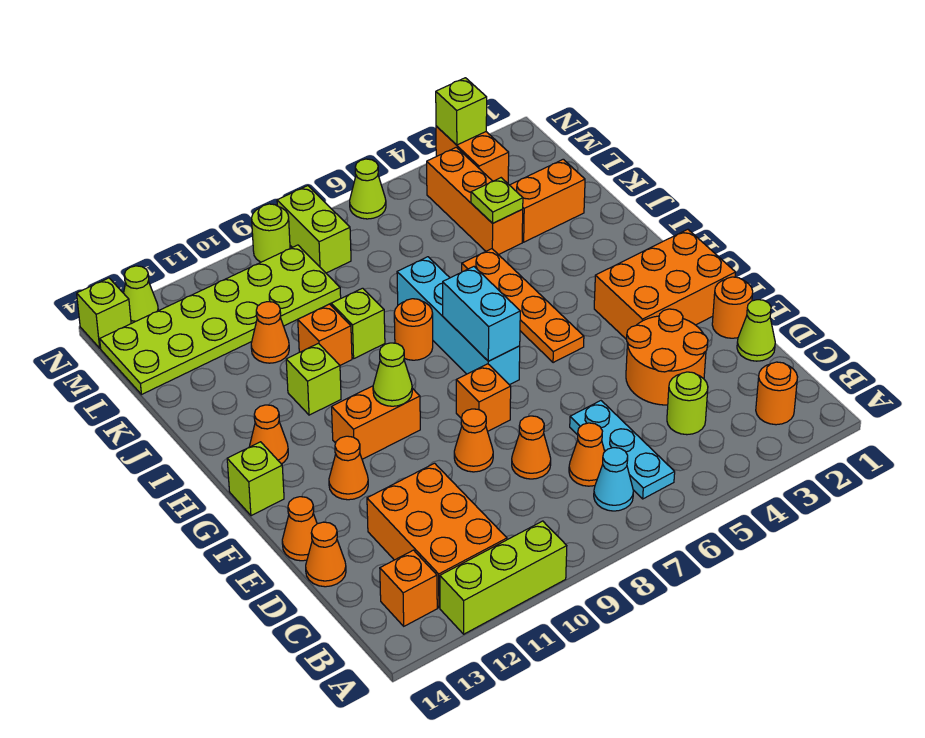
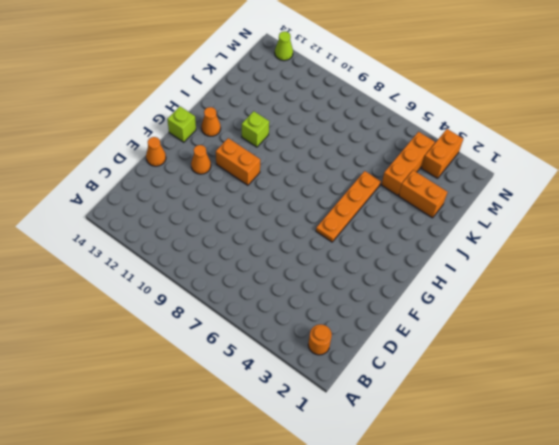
none -> lime brick A10:A12 level 1
none -> cyan plate B6:D6 level 1
none -> cyan cone B7 level 1
none -> orange brick B11:D12 level 1

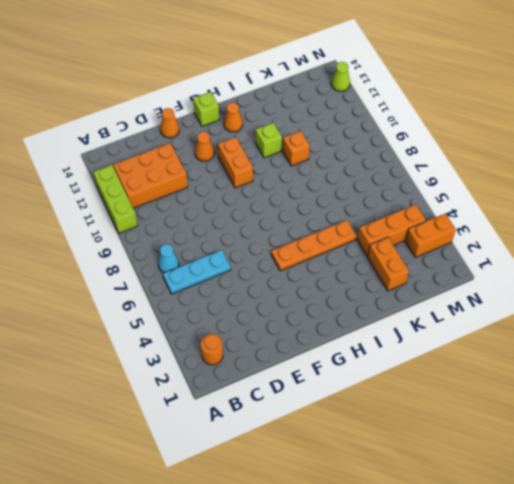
none -> orange brick B13 level 1
none -> lime round brick C4 level 1
none -> orange cone C7 level 1
none -> lime cone D1 level 1

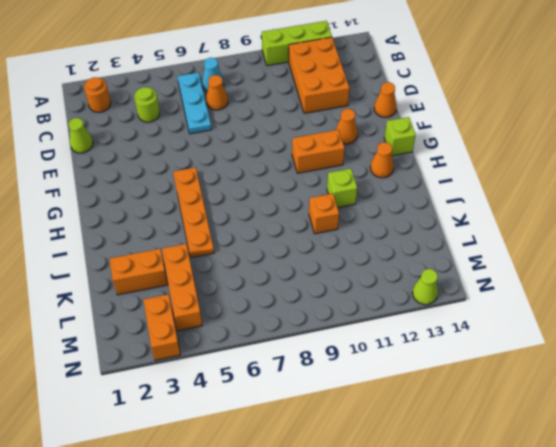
none -> orange brick B13 level 1
none -> orange round brick D3:E4 level 1
none -> orange cone D8 level 1
none -> orange cone D14 level 1

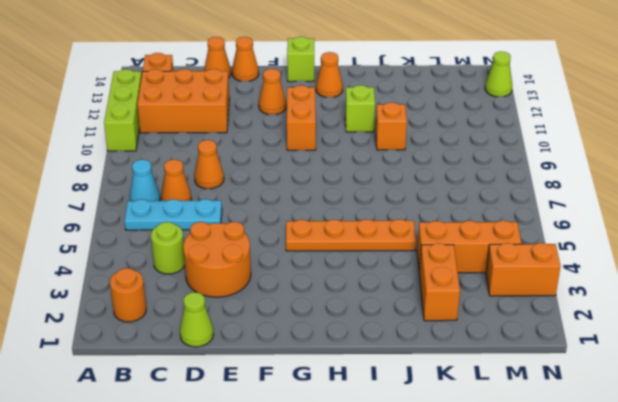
none -> orange round brick E1 level 1
none -> orange cone E9 level 1
none -> orange brick F1:G3 level 1
none -> orange brick F8 level 1

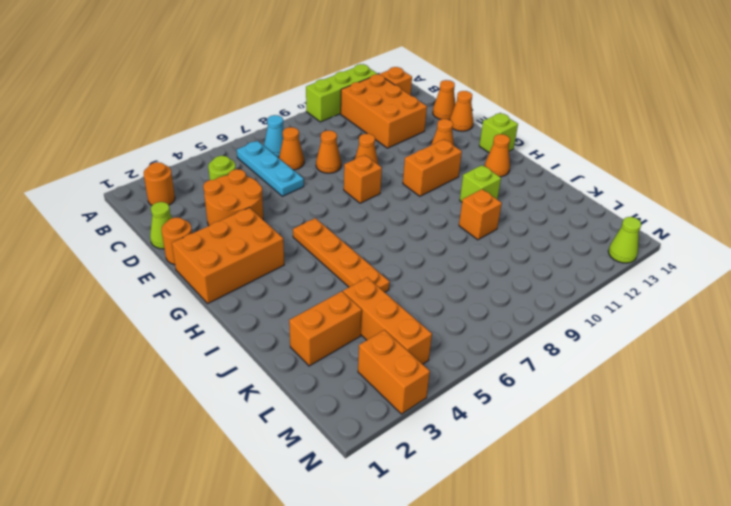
none -> cyan brick G7:J7 level 1
none -> orange round brick I8 level 1
none -> lime brick J9 level 1
none -> orange cone K11 level 1

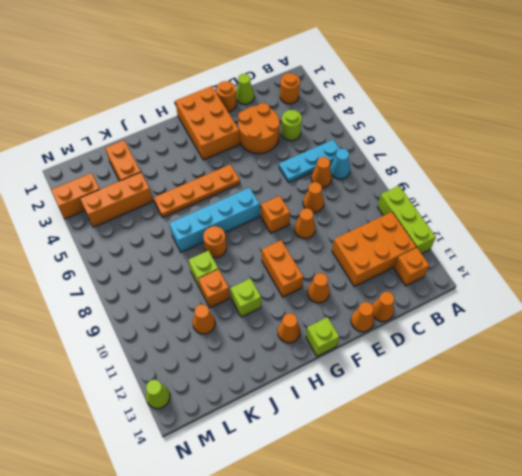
none -> lime plate L9:M14 level 1
none -> lime brick M8:N8 level 1
none -> lime cone N6 level 1
none -> lime round brick N9 level 1

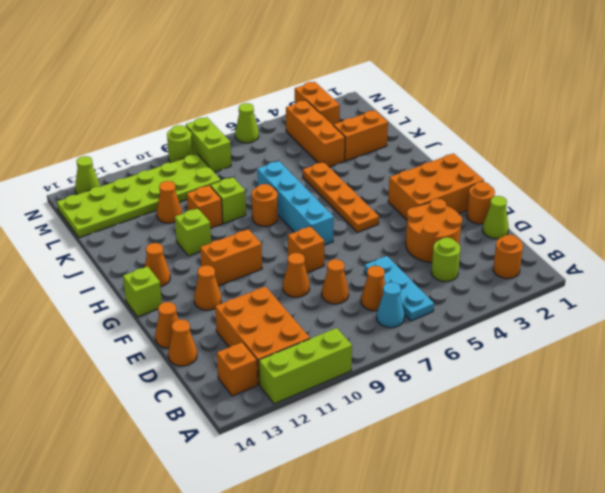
none -> lime brick N14 level 1
none -> cyan brick G7:H7 level 2
none -> lime cone G10 level 2
none -> lime plate K4 level 2

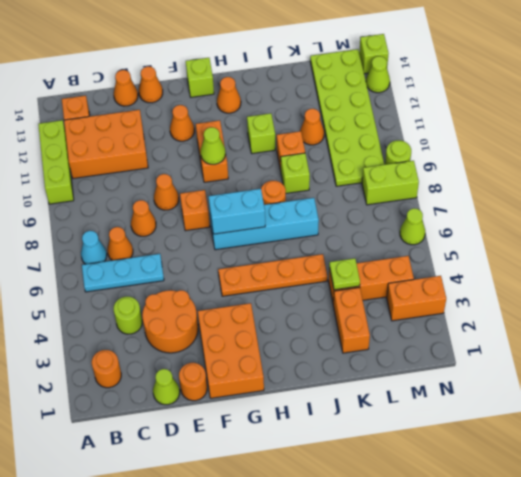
none -> lime brick N3 level 2

